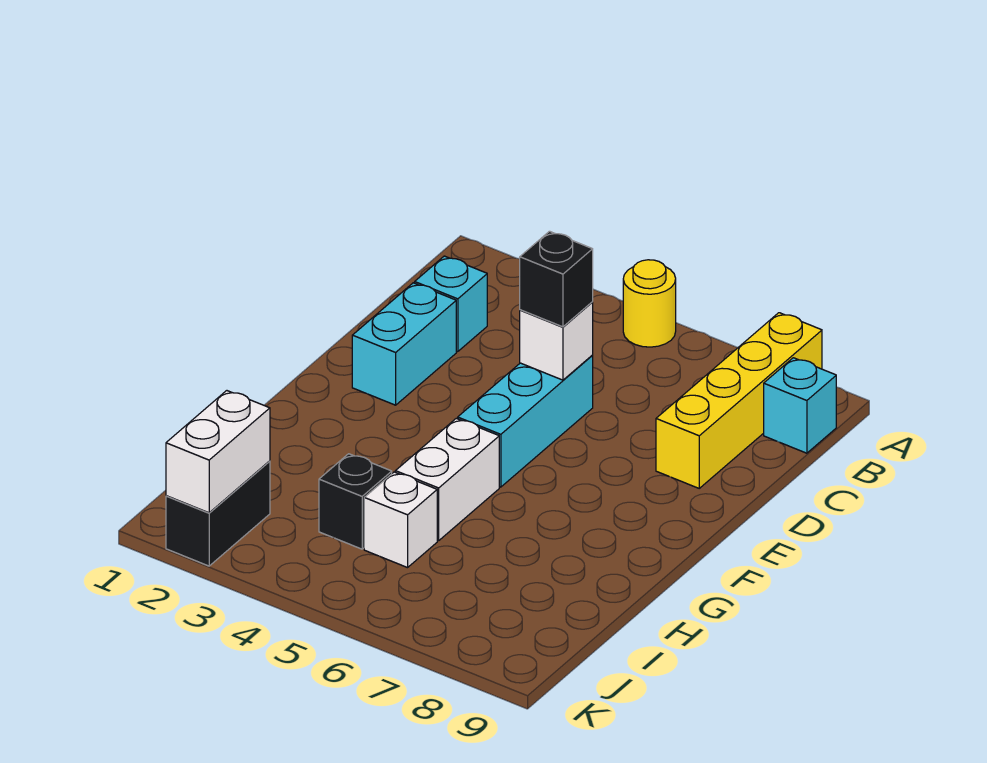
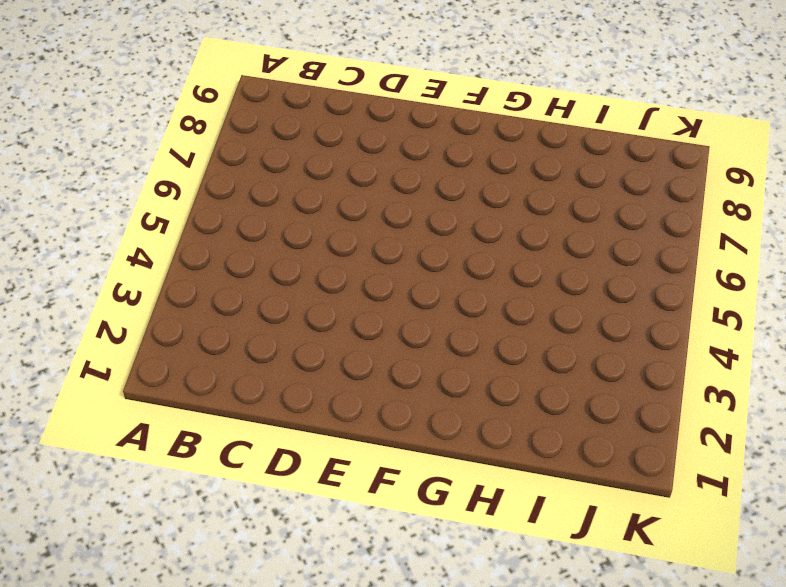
none -> yellow round brick A5 level 1
none -> yellow brick A8:D8 level 1
none -> cyan brick B9 level 1

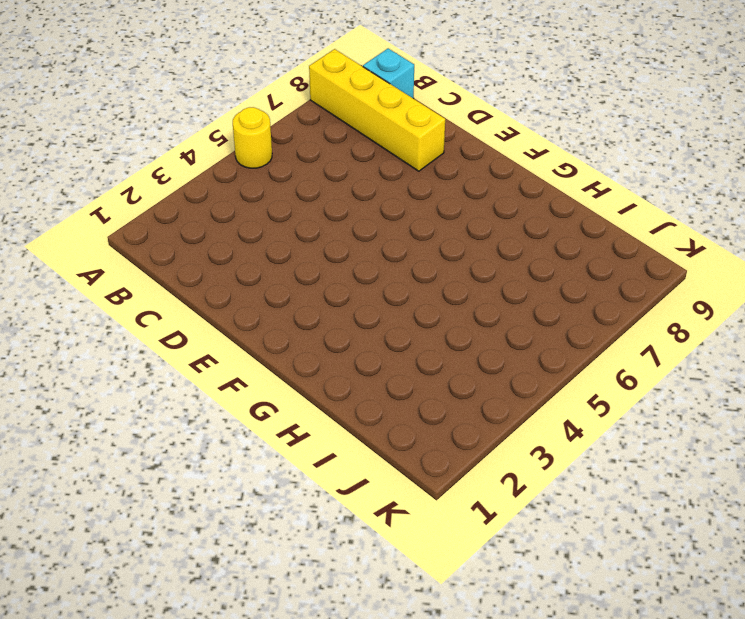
none -> cyan brick C2 level 1
none -> cyan brick D2:E2 level 1
none -> cyan brick D5:F5 level 1

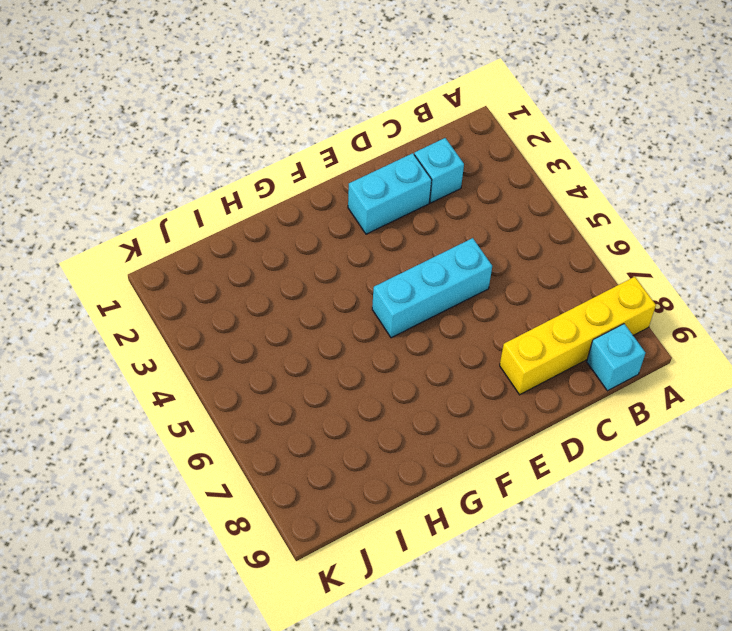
none -> yellow round brick A5 level 1
none -> white brick G5:H5 level 1
none -> black brick I4 level 1

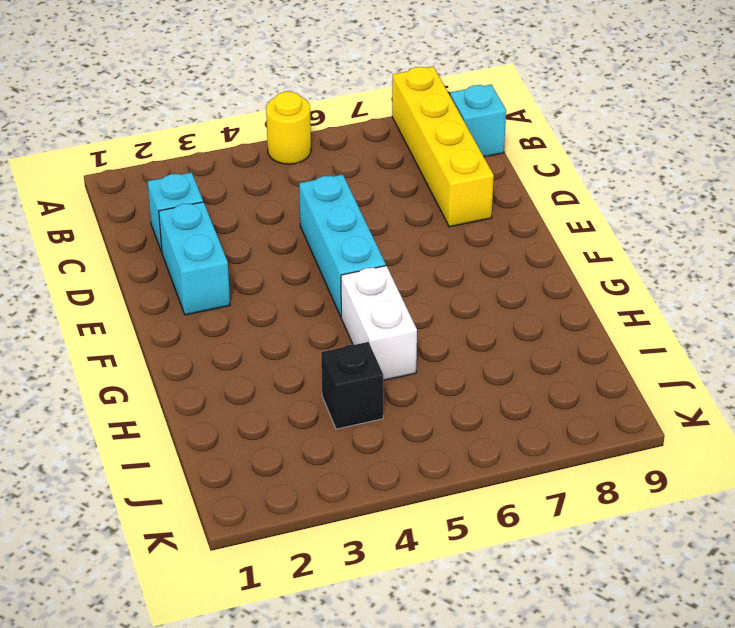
none -> white brick I5 level 1
none -> black brick J2:K2 level 1
none -> white brick D5 level 2

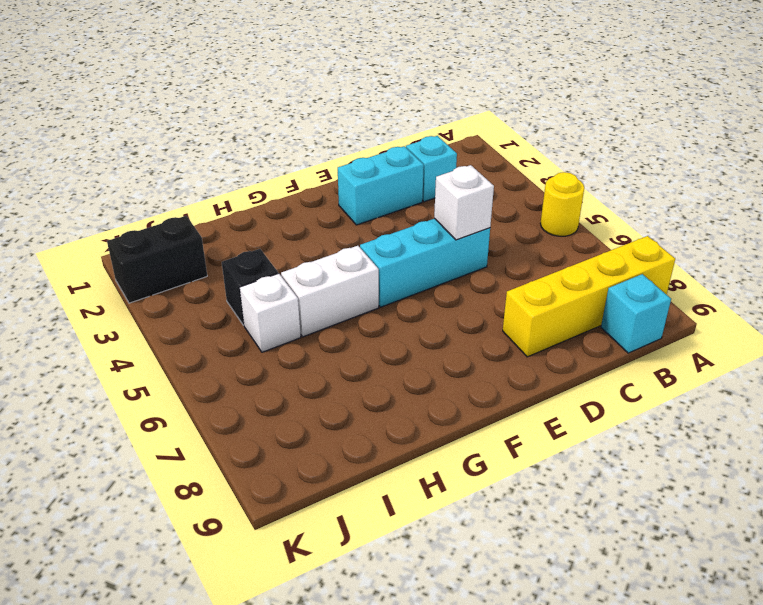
none -> white brick J2:K2 level 2
none -> black brick D5 level 3

